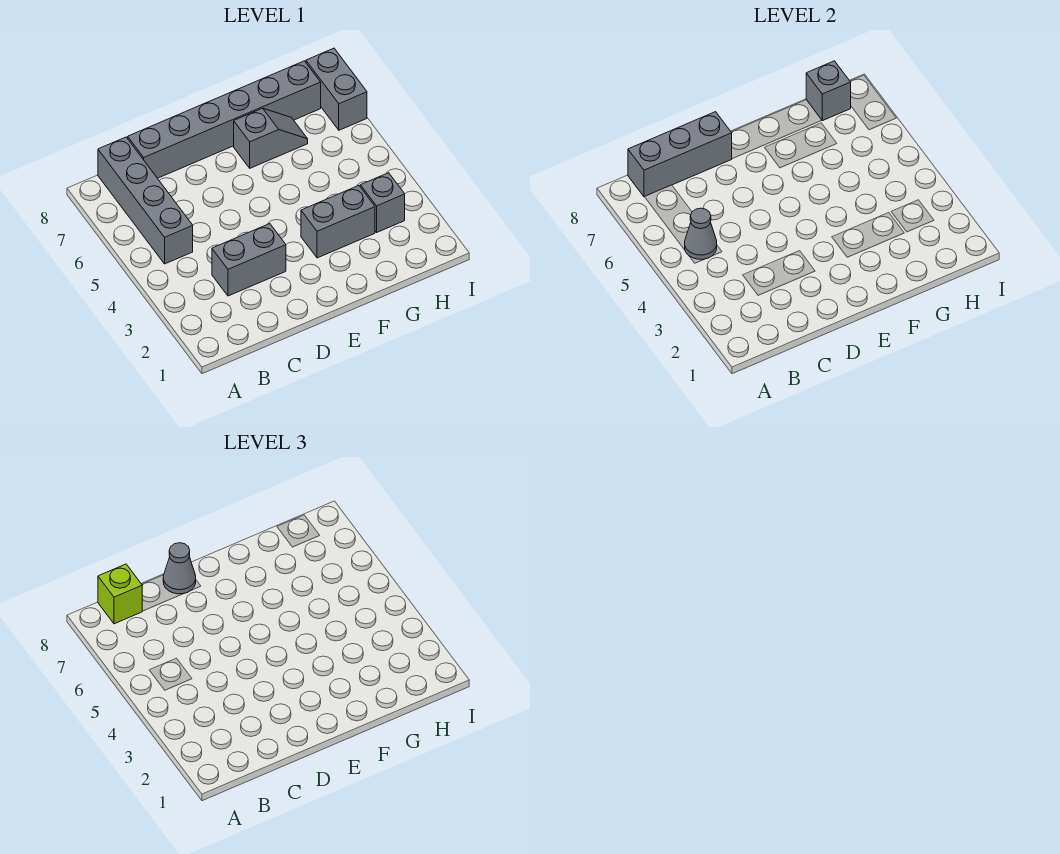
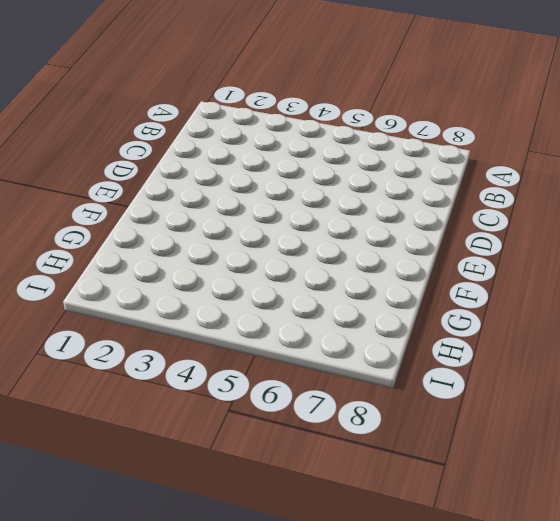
none -> grey brick B5:B8 level 1
none -> grey brick C3:D3 level 1
none -> grey brick C8:H8 level 1

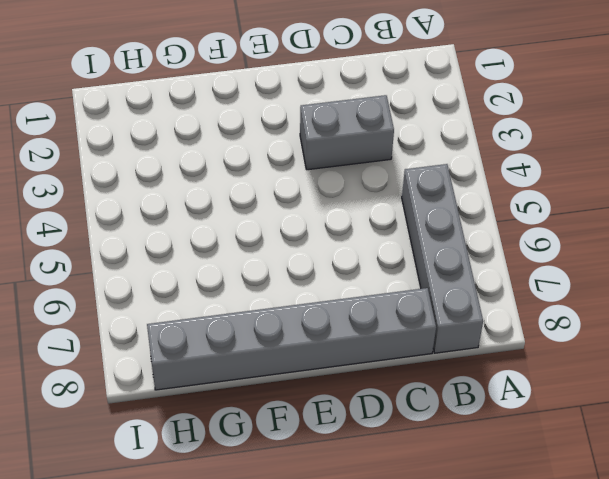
none -> grey brick F3:G3 level 1
none -> grey slope F7:G7 level 1 top F
none -> grey brick H3 level 1

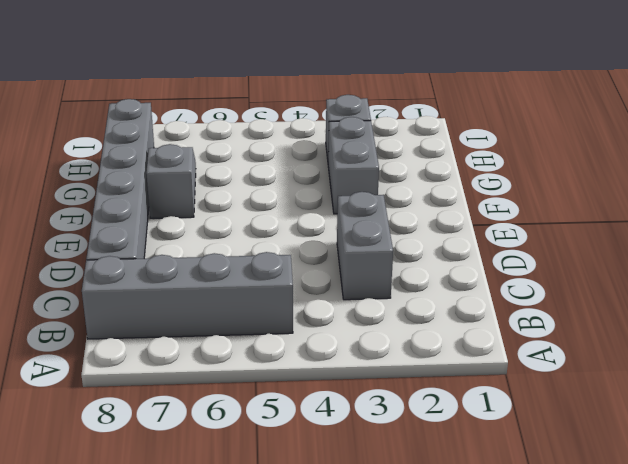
none -> grey brick I7:I8 level 1
none -> grey cone B5 level 2
none -> grey brick B8:D8 level 2

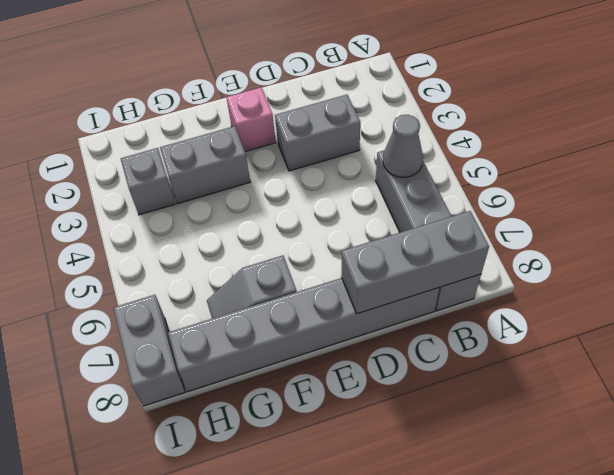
pink brick E2 level 1 -> none
none -> grey brick H8 level 2
none -> lime brick B8 level 3
none -> grey cone D8 level 3

